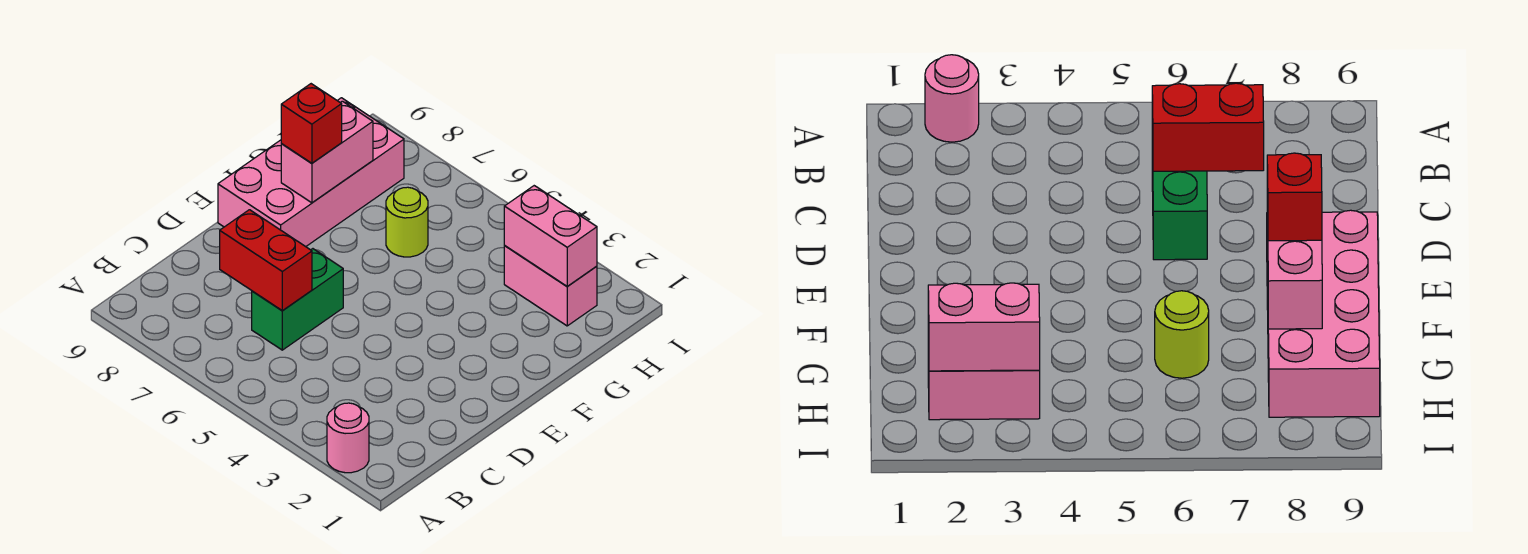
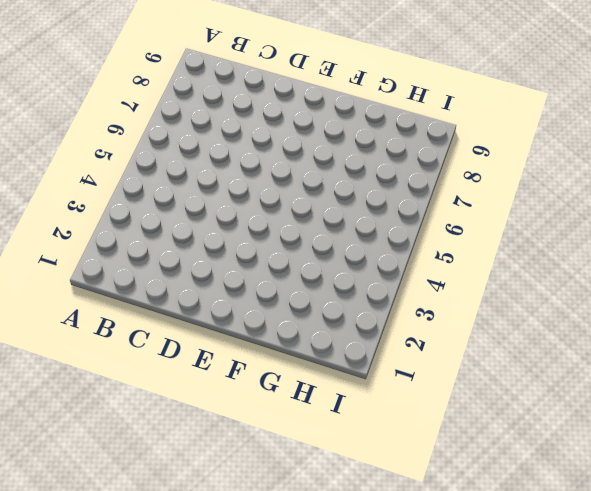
none -> pink round brick A2 level 1
none -> green brick C6:D6 level 1

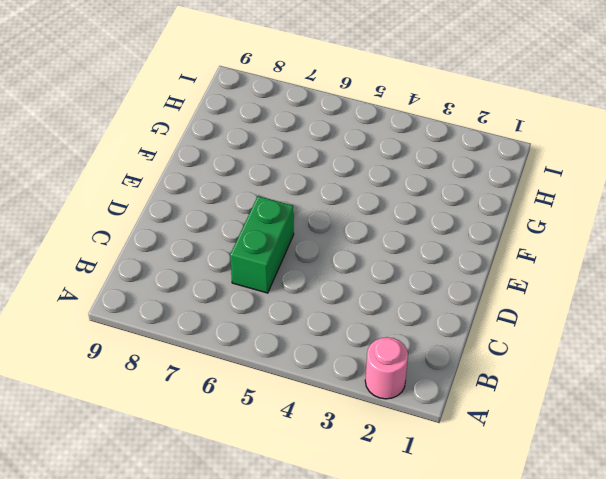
none -> pink brick E8:H9 level 1
none -> lime round brick G6 level 1

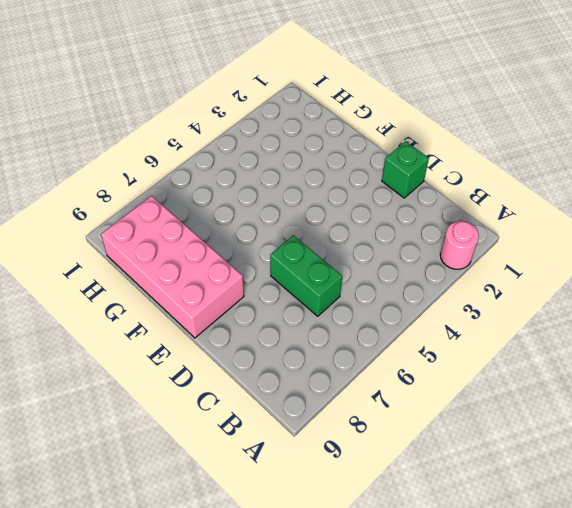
green brick D1 level 1 -> none
none -> lime round brick G6 level 1
none -> pink brick H2:H3 level 1

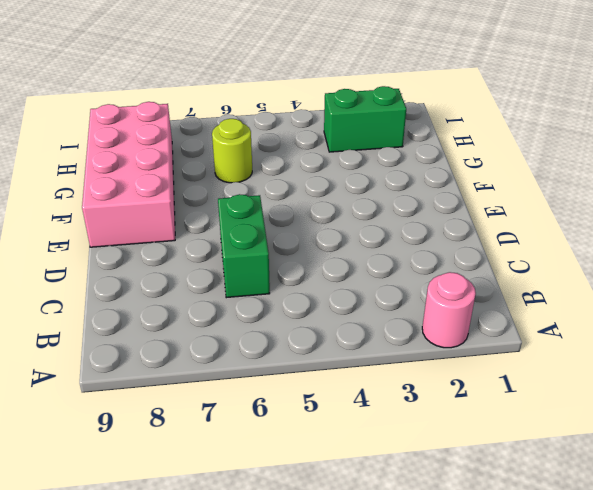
green brick H2:H3 level 1 -> pink brick H2:H3 level 1
none -> red brick C6:C7 level 2
none -> pink brick F8:G8 level 2

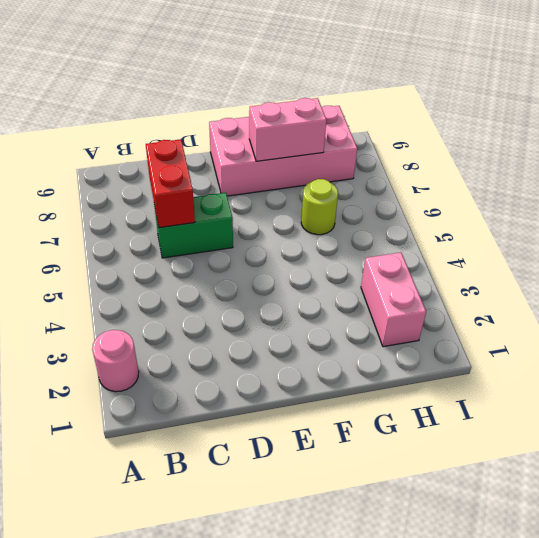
none -> pink brick H2:H3 level 2
none -> red brick F8 level 3

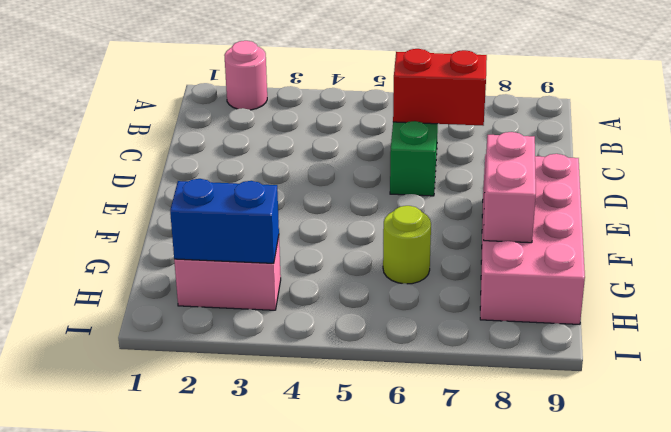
blue brick H2:H3 level 2 -> pink brick H2:H3 level 2
none -> red brick F8 level 3

